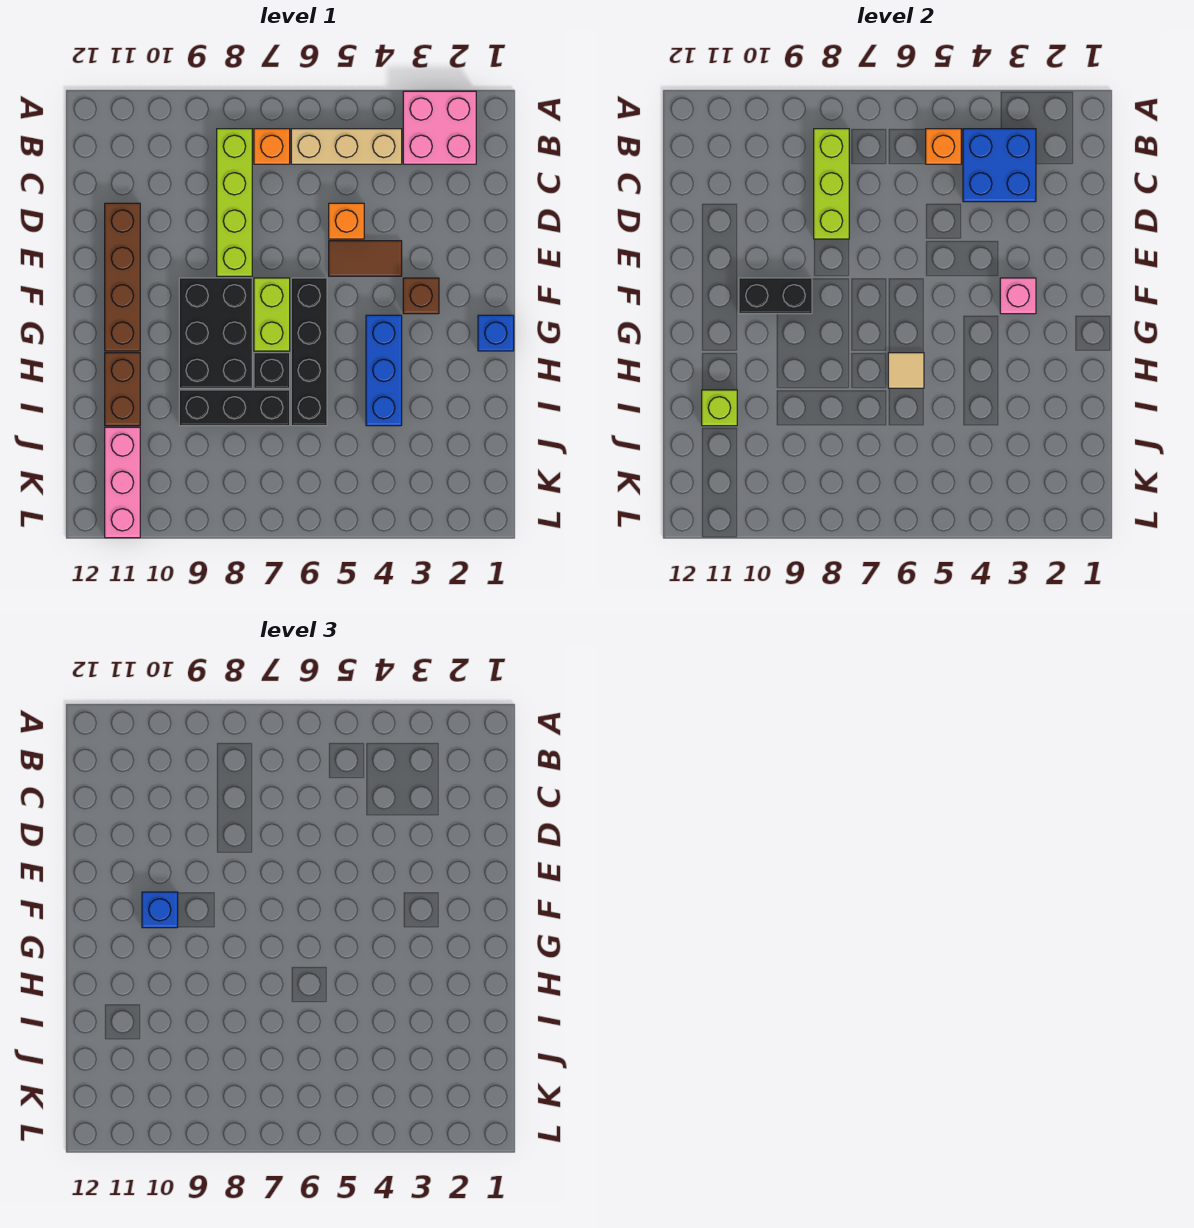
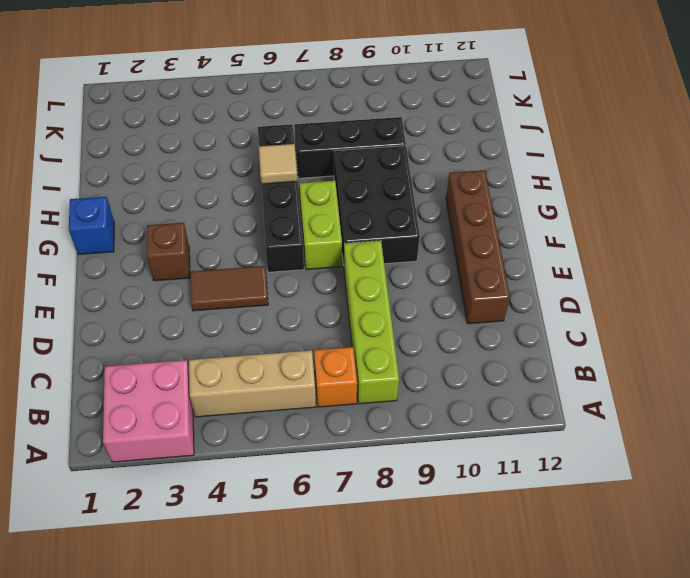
none -> orange brick D5 level 1
none -> blue brick G4:I4 level 1
none -> black brick H7 level 1

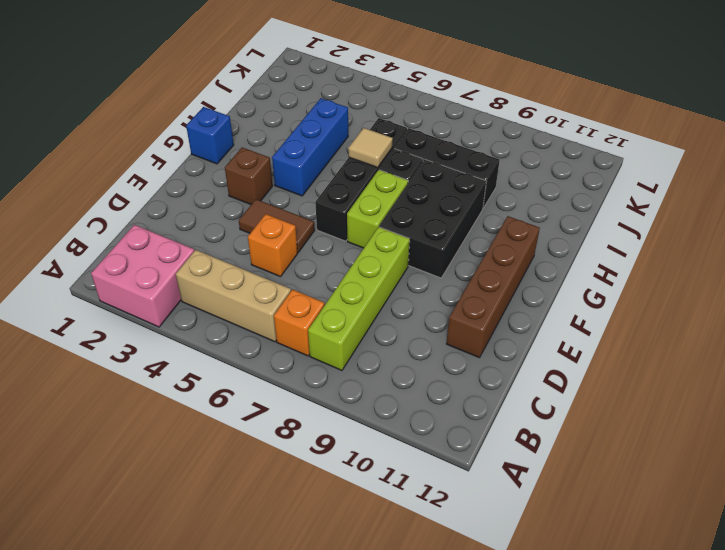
none -> brown brick H11:I11 level 1
none -> pink brick J11:L11 level 1
none -> blue brick B3:C4 level 2

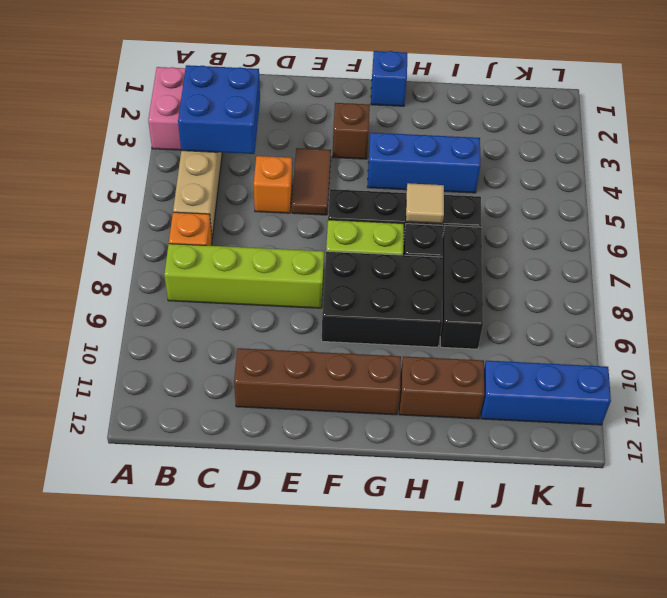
blue brick J11:L11 level 1 -> pink brick J11:L11 level 1
none -> orange brick B5 level 2
none -> lime brick B8:D8 level 2
none -> pink brick F3 level 2

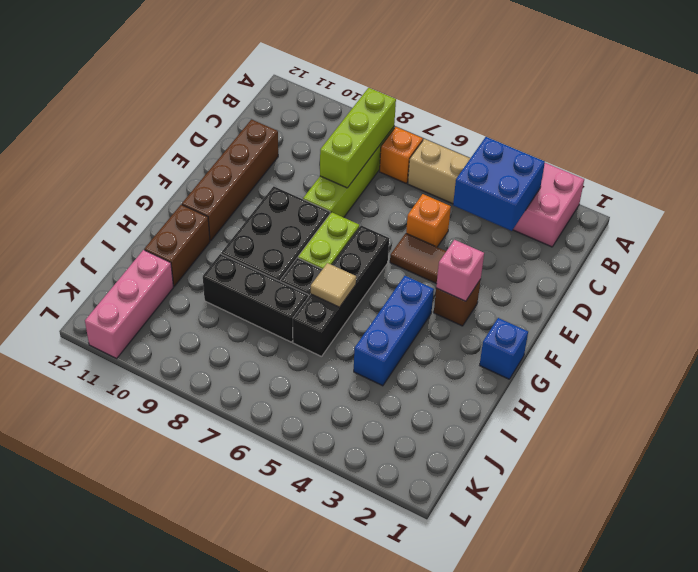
none -> orange brick B5 level 2
none -> black brick F9:F10 level 2
none -> lime brick I11 level 2

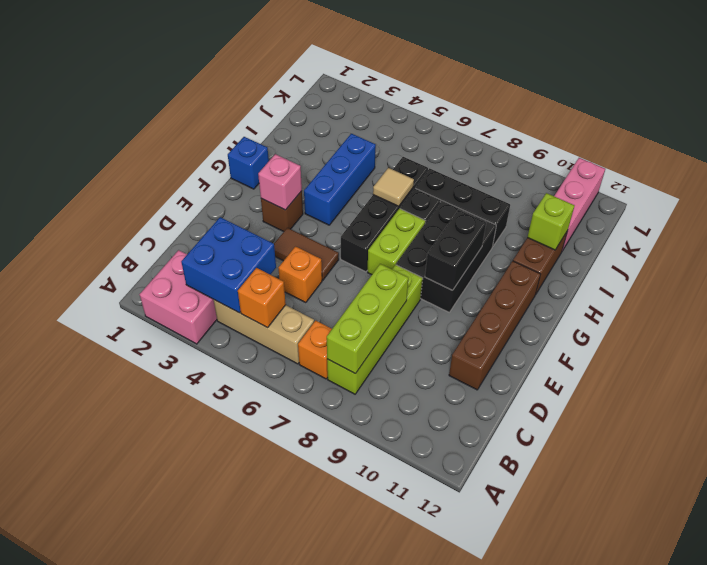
black brick F9:G9 level 2 -> black brick F9:F10 level 2
none -> blue brick F10 level 3

